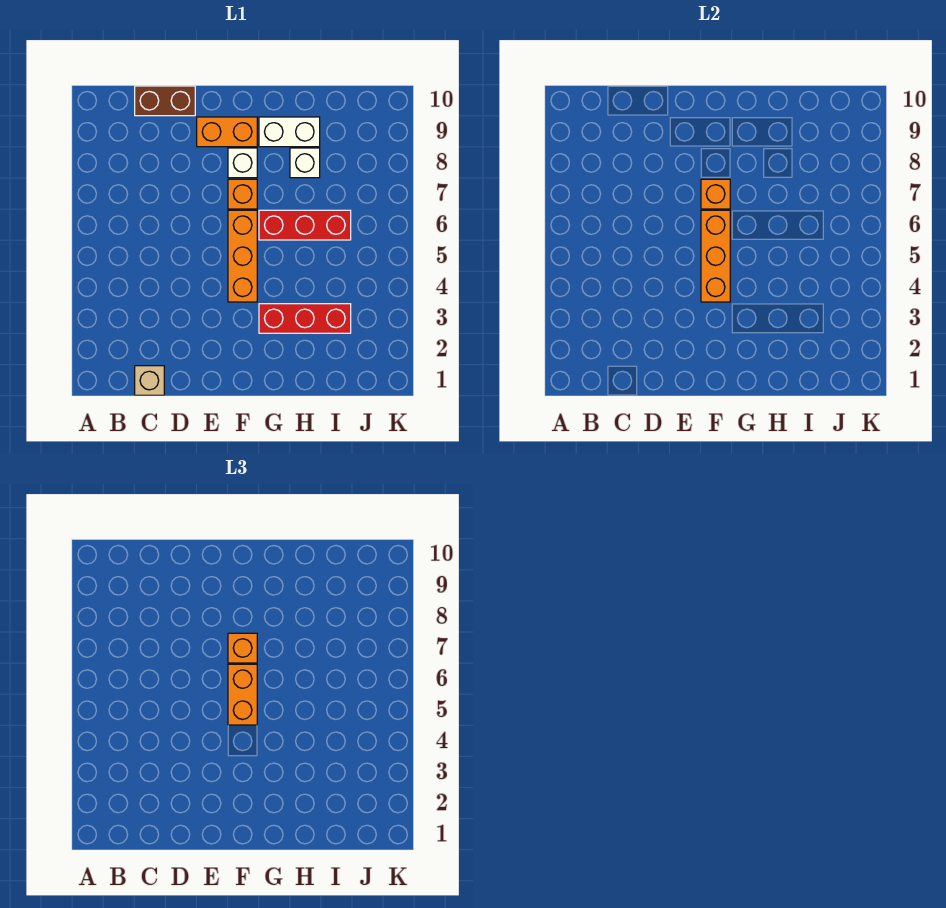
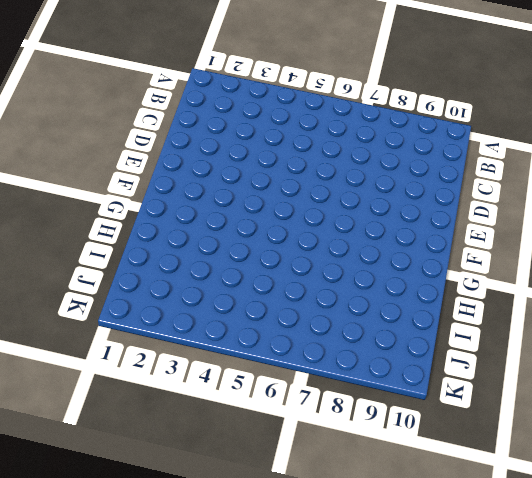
none -> tan brick C1 level 1
none -> brown brick C10:D10 level 1
none -> orange brick E9:F9 level 1

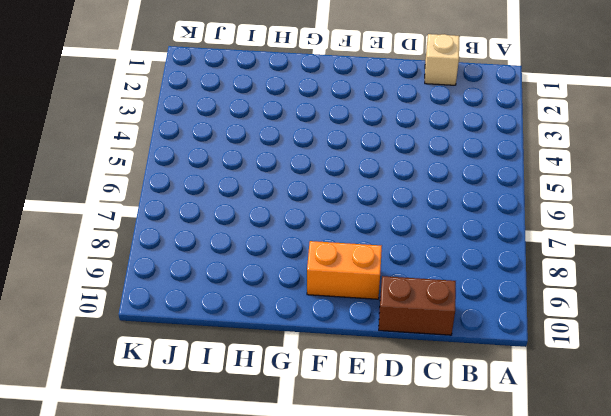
none -> orange brick F4:F6 level 1
none -> orange brick F7 level 1
none -> white brick F8 level 1

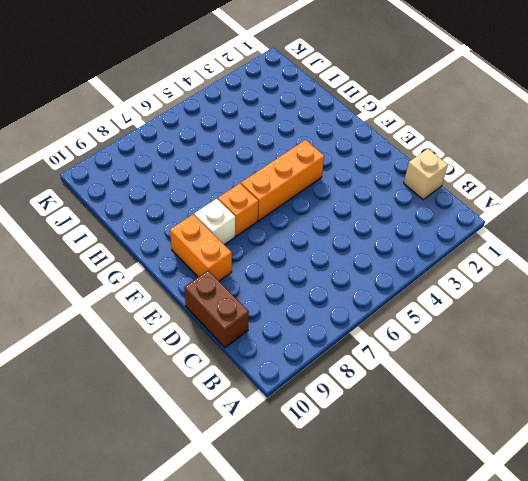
none -> red brick G3:I3 level 1
none -> red brick G6:I6 level 1
none -> white brick G9:H9 level 1

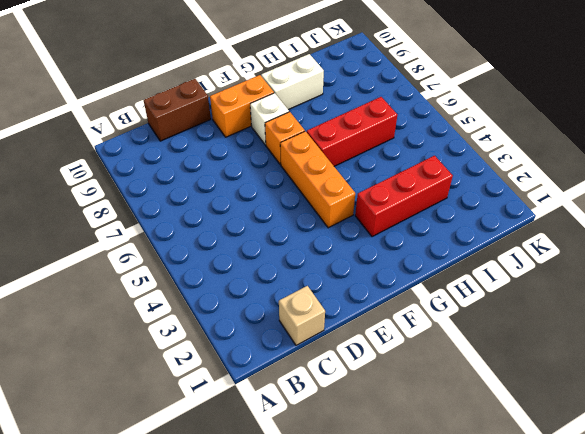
none -> white brick H8 level 1
none -> orange brick F4:F6 level 2
none -> orange brick F7 level 2

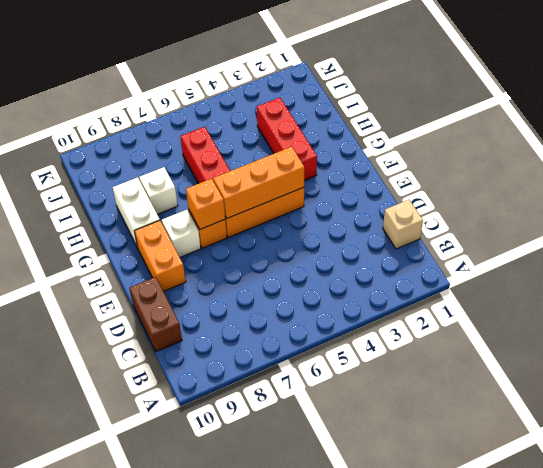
none -> orange brick F5:F6 level 3
none -> orange brick F7 level 3

